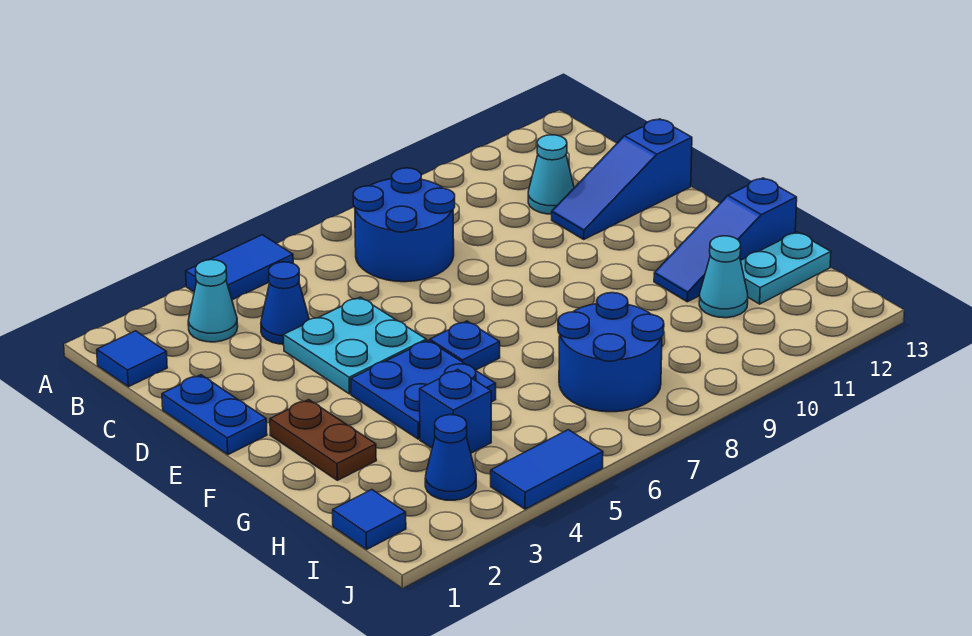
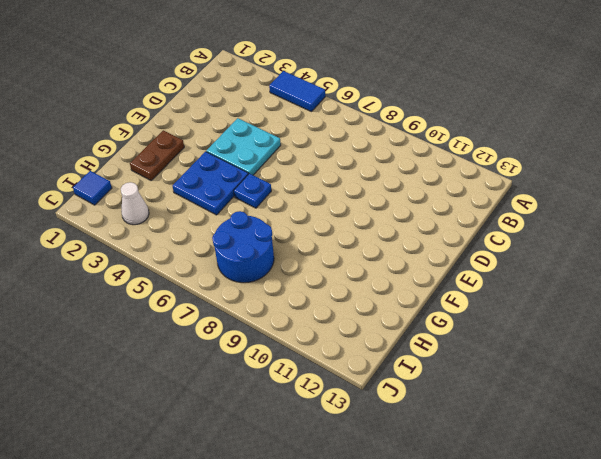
white cone I3 level 1 -> blue cone I3 level 1
none -> blue tile B1 level 1
none -> cyan cone B3 level 1
none -> blue round brick B7:C8 level 1

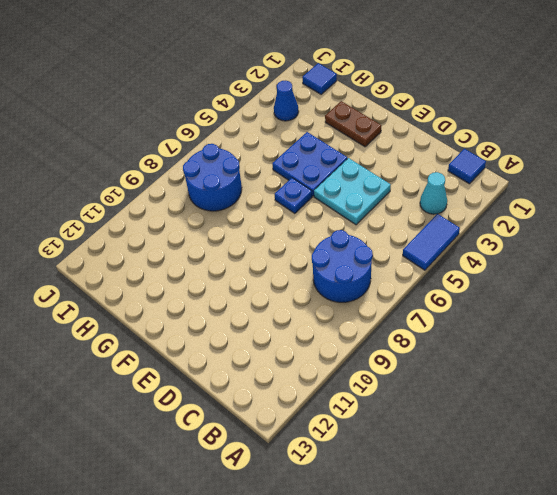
none -> blue cone C4 level 1
none -> cyan cone C11 level 1
none -> blue plate D1:E1 level 1

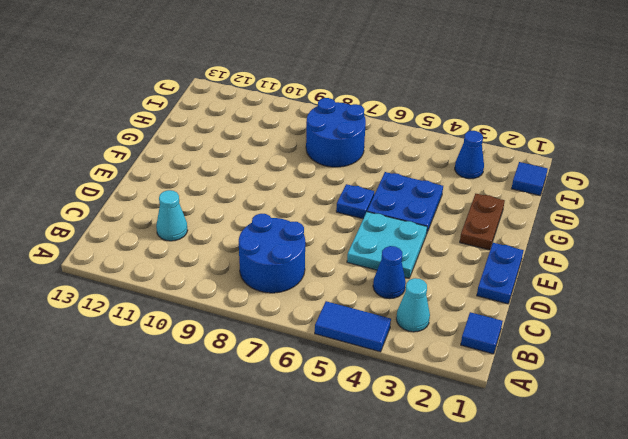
none -> blue slope D11:D13 level 1 top 13
none -> blue slope G11:G13 level 1 top 13
none -> blue brick H4 level 1

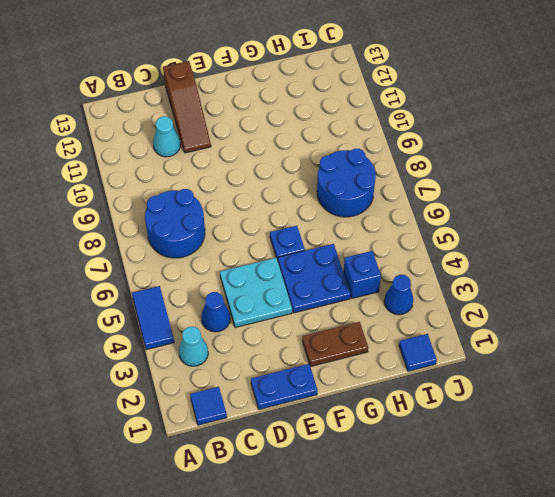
brown slope D11:D13 level 1 top 13 -> blue slope D11:D13 level 1 top 13
none -> blue slope G11:G13 level 1 top 13
none -> cyan cone H11 level 1
none -> cyan plate H12:H13 level 1

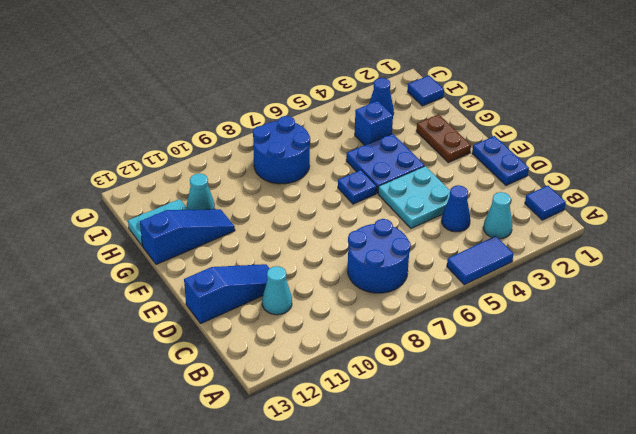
none -> blue tile J4:J5 level 1

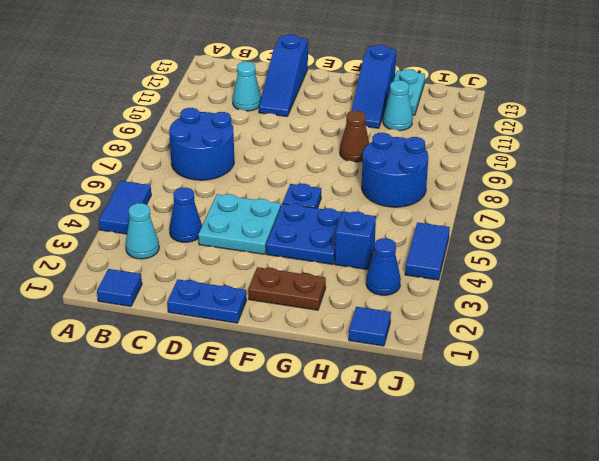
brown cone G9 level 1 -> none

